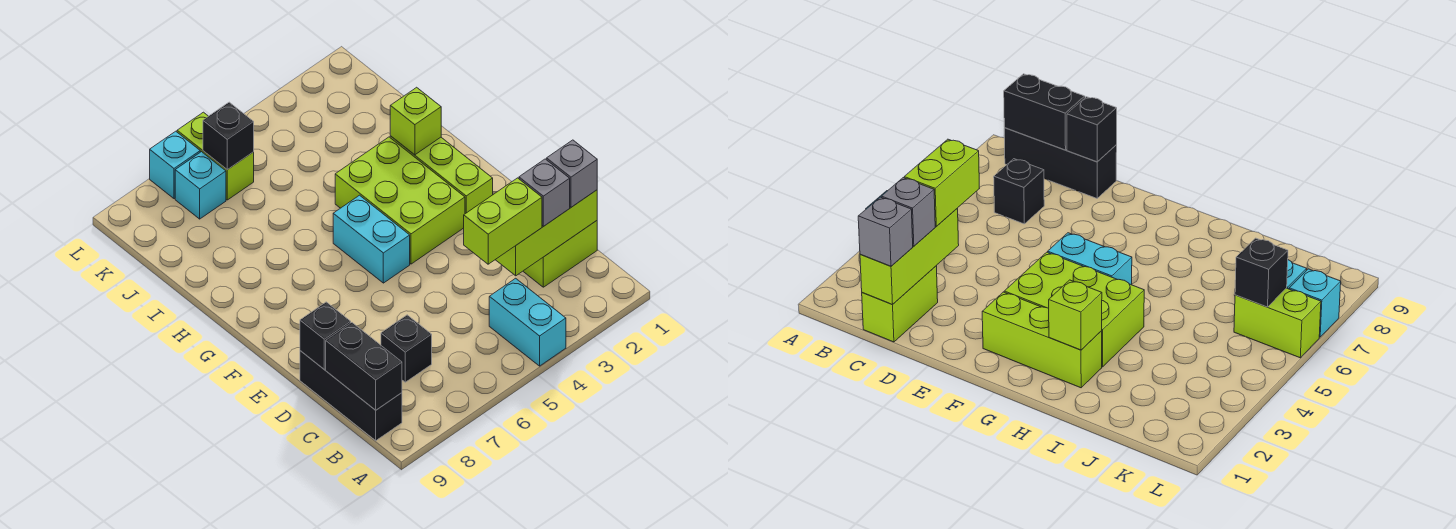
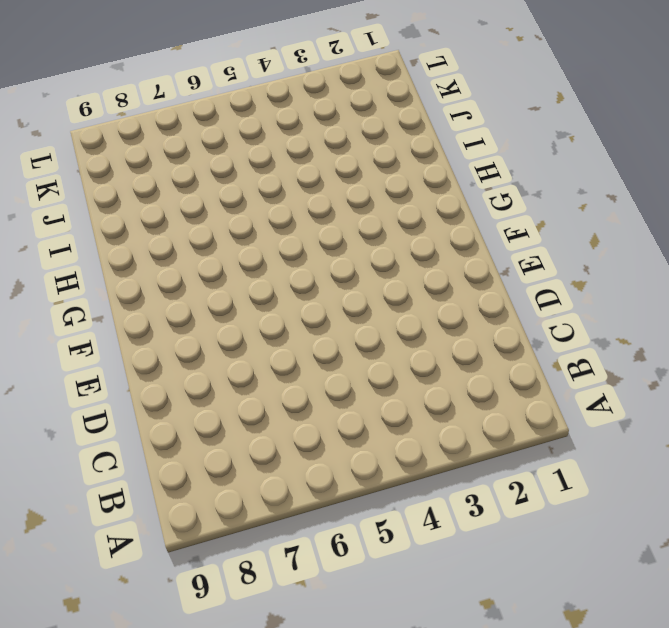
none -> cyan brick A4:B4 level 1
none -> black brick B9:D9 level 1
none -> lime brick C1:C2 level 1

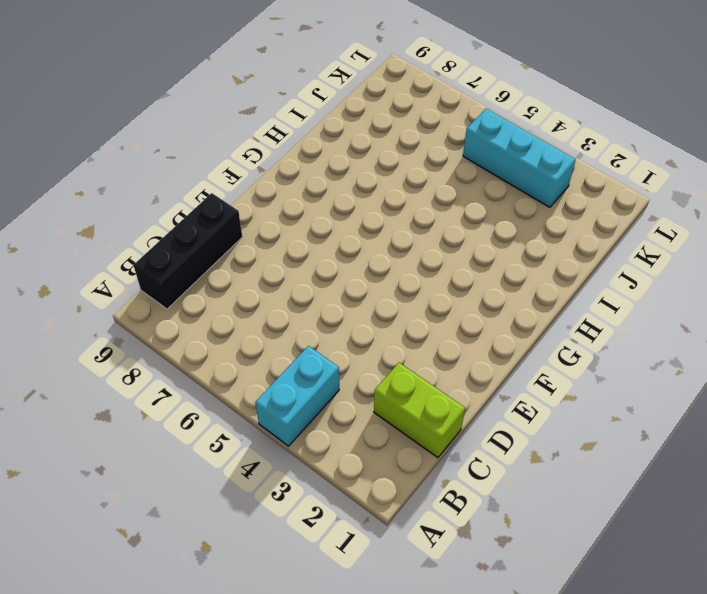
cyan brick K3:K5 level 1 -> none
none -> black brick C7 level 1
none -> lime brick F2:H2 level 1
none -> lime brick F3:H4 level 1

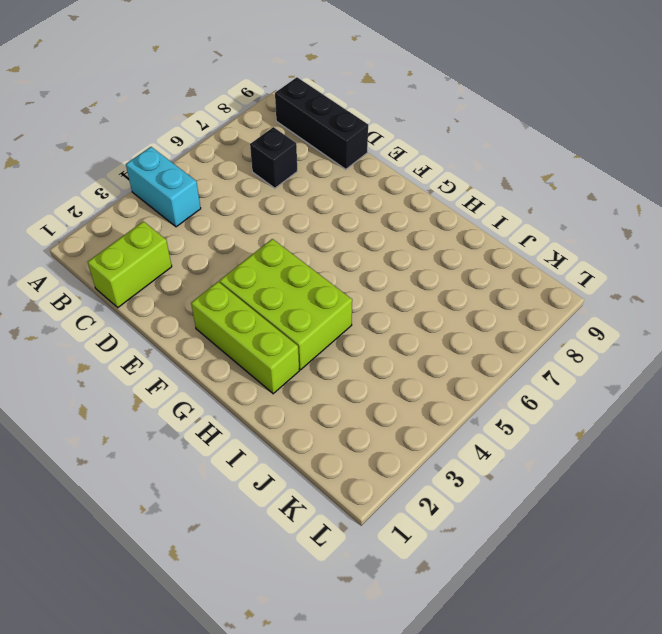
none -> cyan brick F5:G5 level 1
none -> lime brick K6:L6 level 1
none -> cyan brick K7 level 1

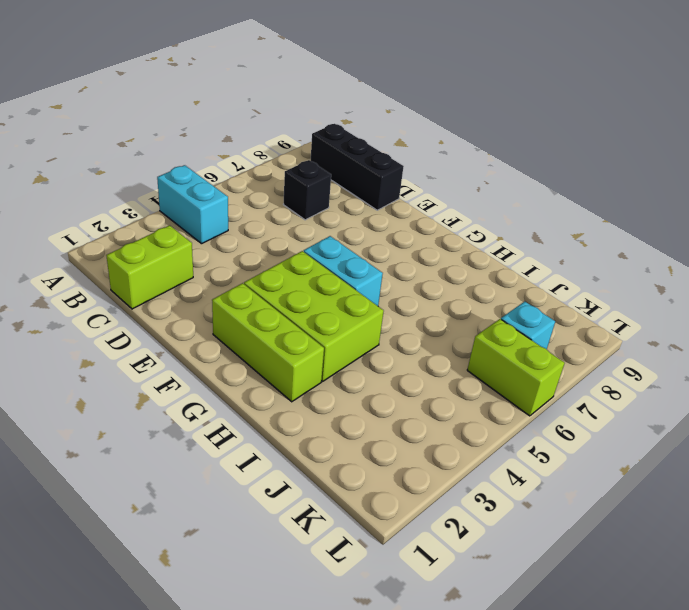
none -> cyan brick L7 level 1
none -> black brick B9:C9 level 2
none -> lime brick C1:C3 level 2

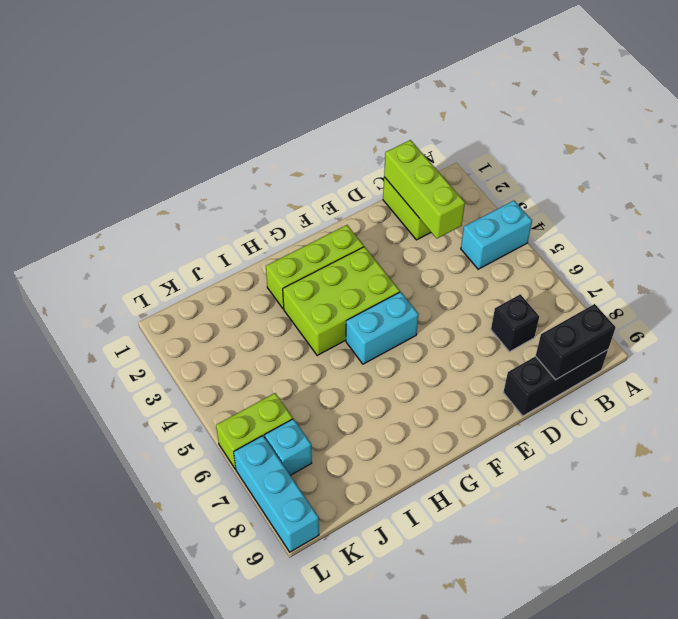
cyan brick L7:L9 level 1 -> cyan brick L7 level 1
none -> black brick D9 level 2
none -> lime brick H2 level 2
none -> black brick K6 level 2

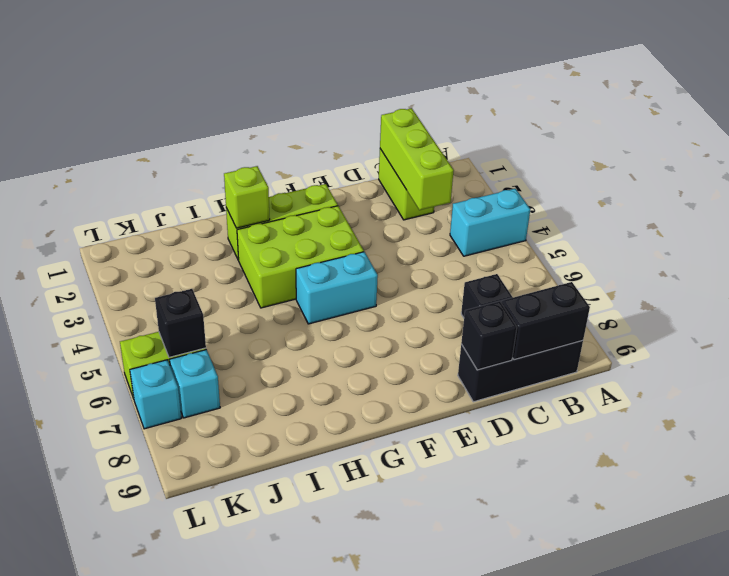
none -> grey brick C1 level 3
none -> grey brick C2 level 3
none -> lime brick C3:C4 level 3

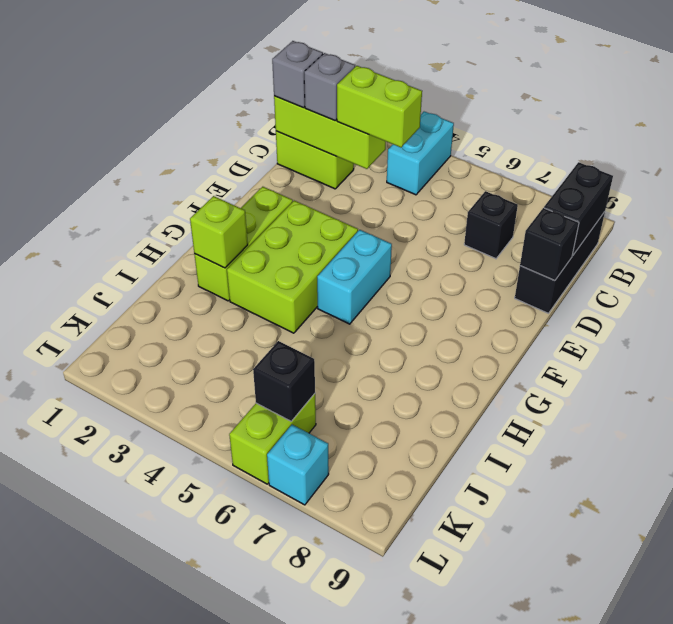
none -> cyan brick K7 level 1

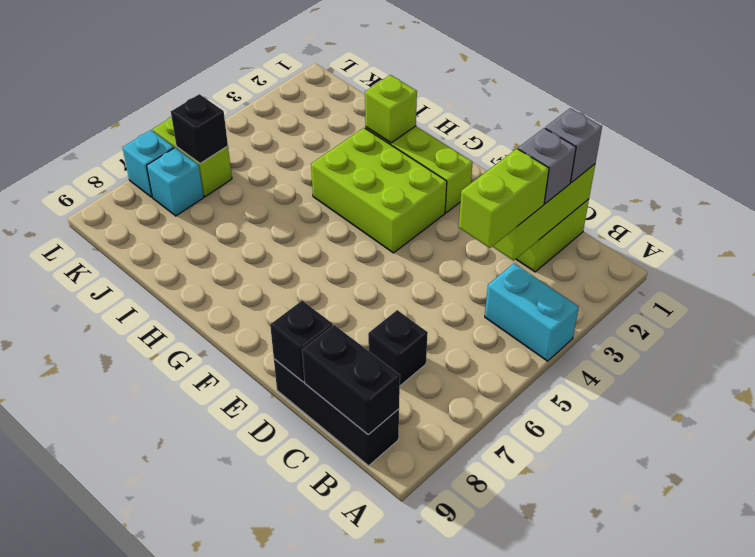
none -> cyan brick F5:G5 level 1

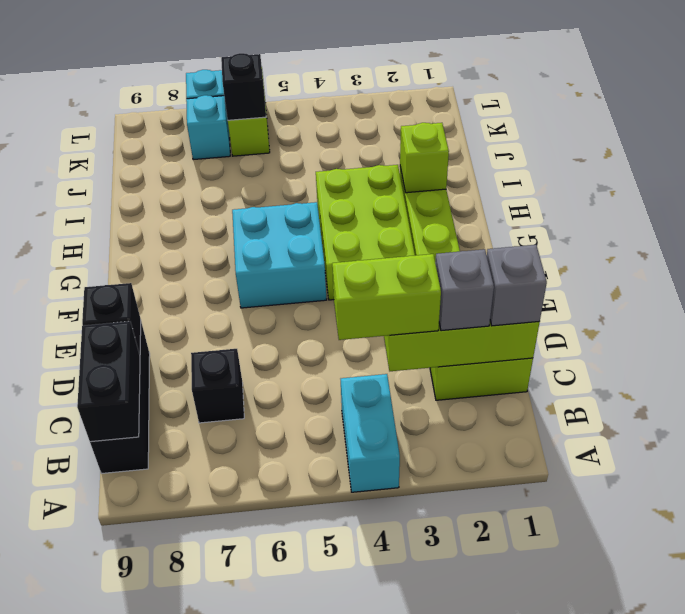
cyan brick F5:G6 level 1 -> cyan brick F5:G5 level 1

